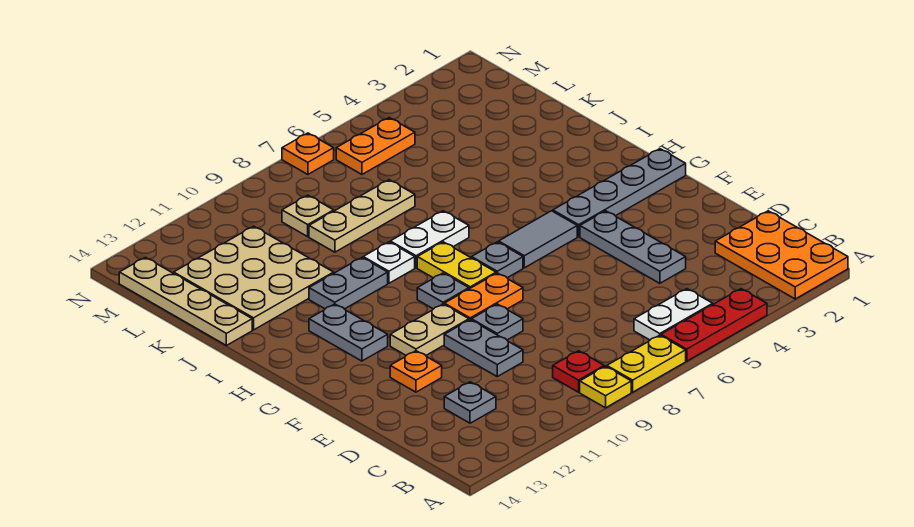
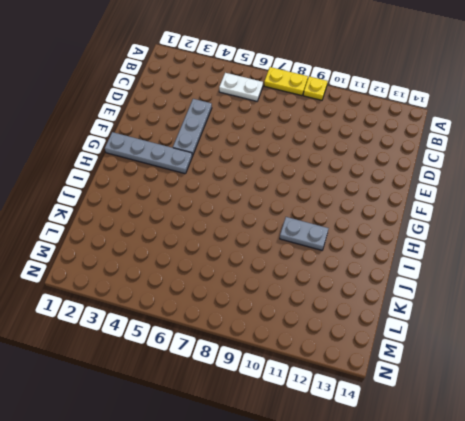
none -> orange plate A1:C2 level 1
none -> red plate A4:A6 level 1
none -> red plate B9 level 1

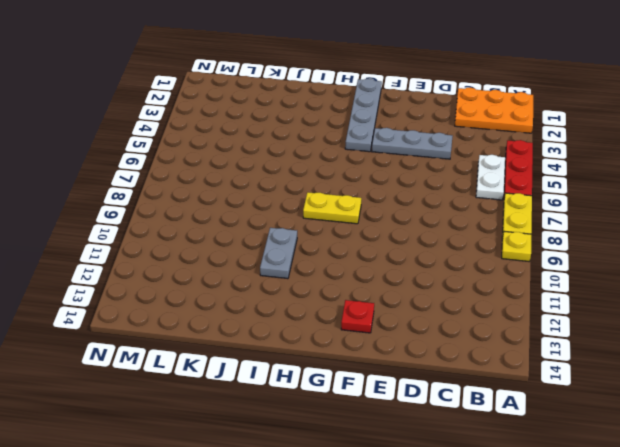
red plate F13 level 1 -> red plate B9 level 1
none -> grey plate C12 level 1
none -> grey plate D10:E10 level 1
none -> grey plate E9 level 1

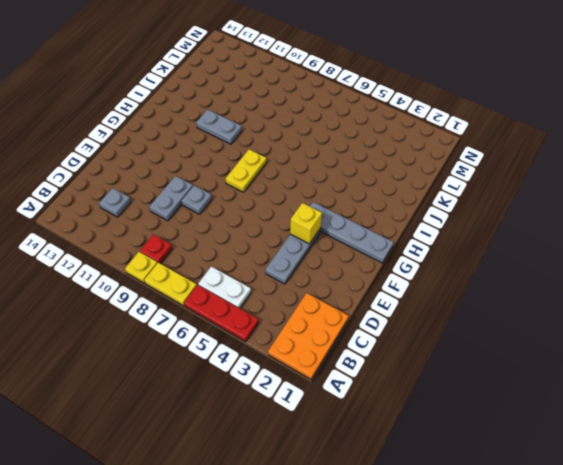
yellow brick F4 level 2 -> none
none -> orange plate E12 level 1
none -> orange plate F8:F9 level 1
none -> tan plate F10:F11 level 1

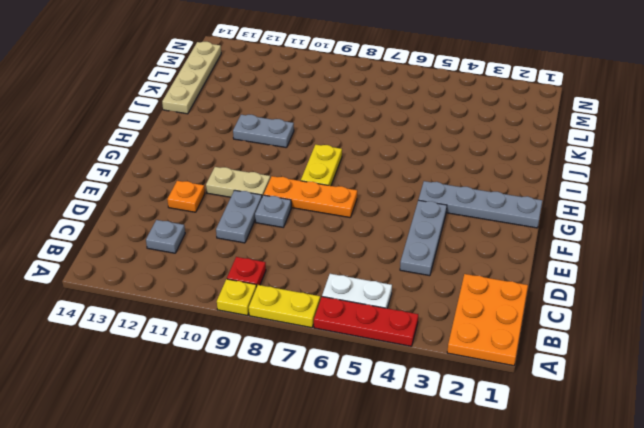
orange plate F7:F9 level 1 -> orange plate F8:F9 level 1
none -> grey tile G5:G6 level 1
none -> grey plate G7 level 1
none -> grey plate G9 level 1

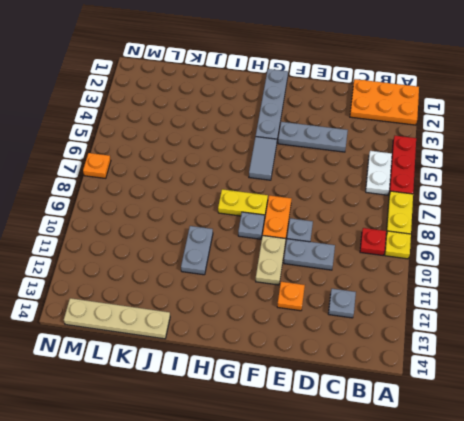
none -> grey plate G7 level 1
none -> grey plate G12:H12 level 1
none -> white plate I7:I8 level 1

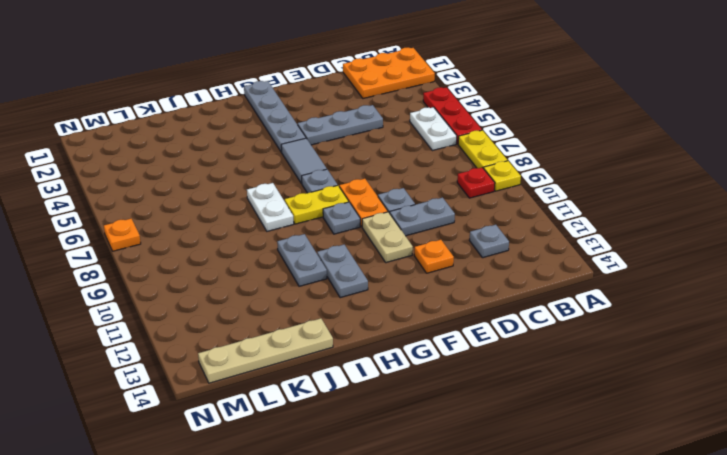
grey plate H11:H12 level 1 -> grey plate G12:H12 level 1
none -> white plate I9 level 1
none -> tan plate J11:L13 level 1
none -> tan plate K7:K9 level 1

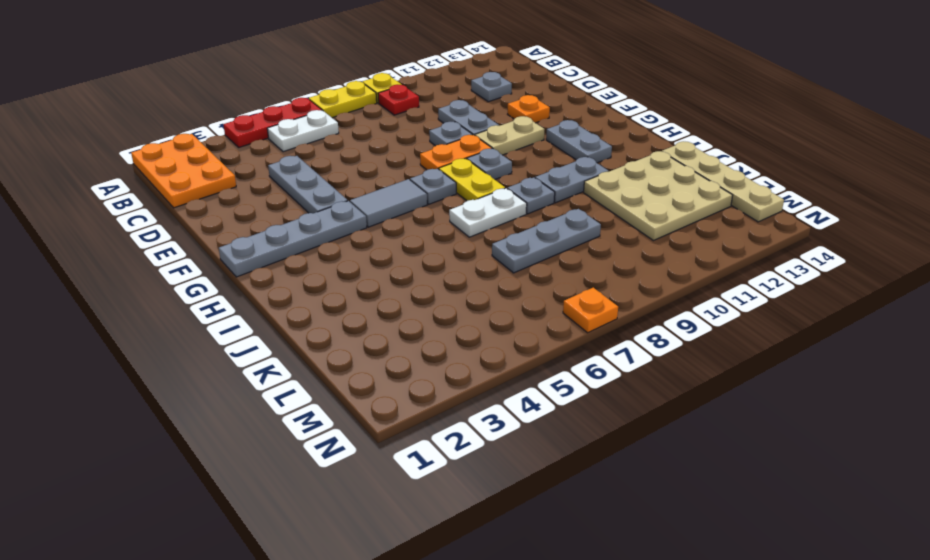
grey plate I9 level 1 -> white plate I9 level 1
grey plate K7:K9 level 1 -> tan plate K7:K9 level 1
none -> tan plate L9 level 1
none -> orange plate M5:M6 level 1

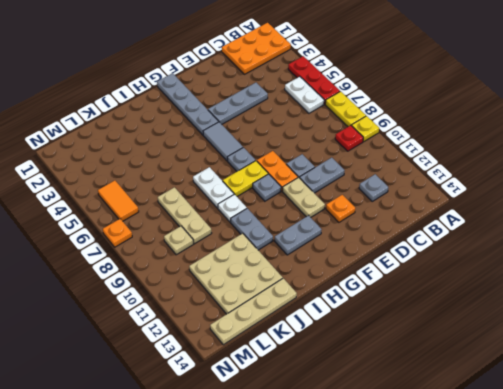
orange tile M5:M6 level 1 -> orange plate M5:M6 level 1

